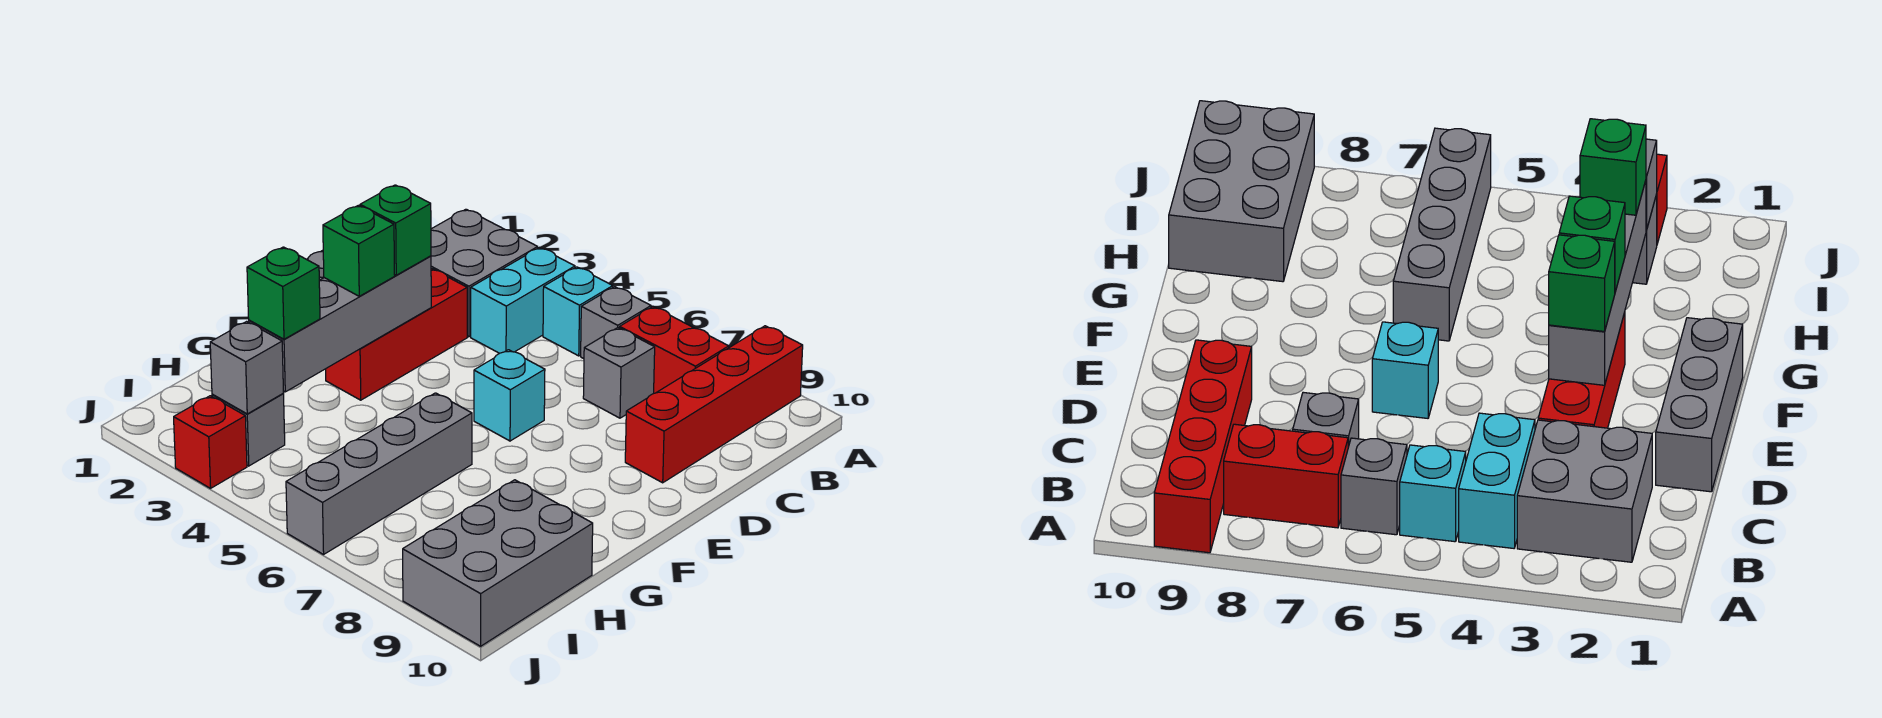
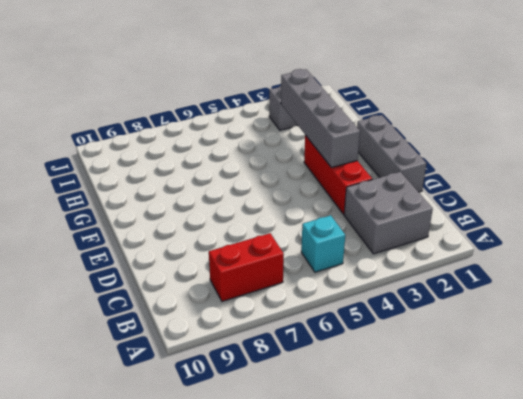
none -> red brick A9:D9 level 1
none -> cyan brick B4:C4 level 1
none -> grey brick B6 level 1

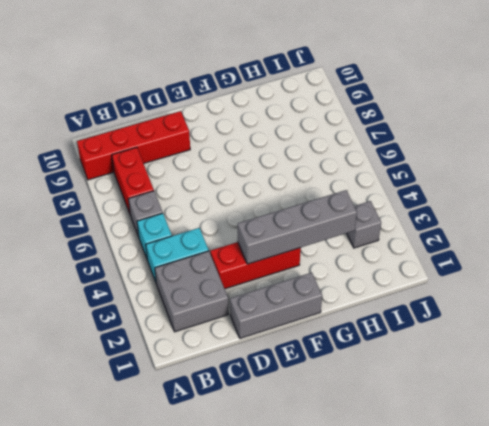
none -> grey brick C7 level 1
none -> cyan brick E6 level 1
none -> grey brick G6:J6 level 1

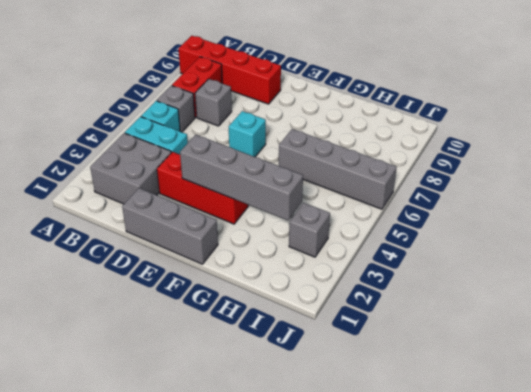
none -> grey brick H9:J10 level 1
none -> red brick J3 level 1
none -> grey brick I3 level 2

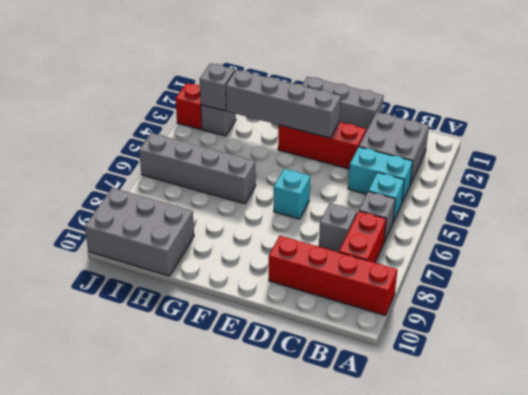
none -> green brick E3 level 3
none -> green brick F3 level 3
none -> green brick H3 level 3

